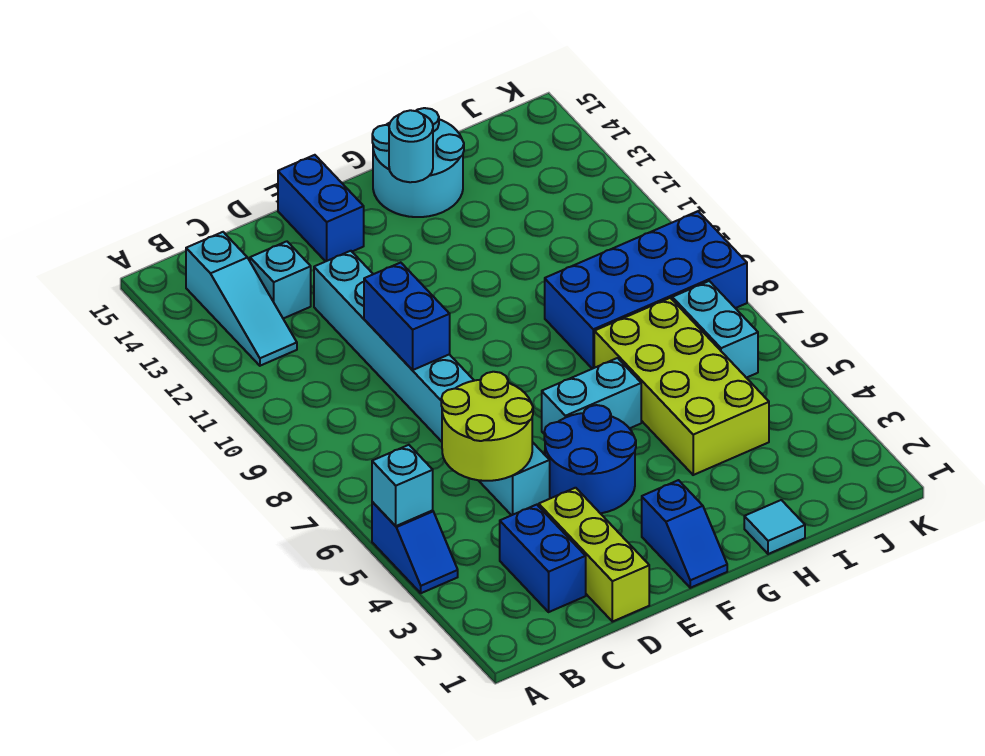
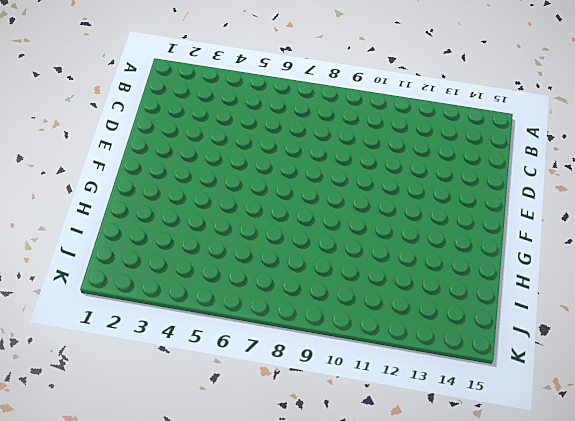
none -> blue slope A4:A5 level 1 top 5
none -> cyan slope B12:B14 level 1 top 14
none -> blue brick C2:C3 level 1

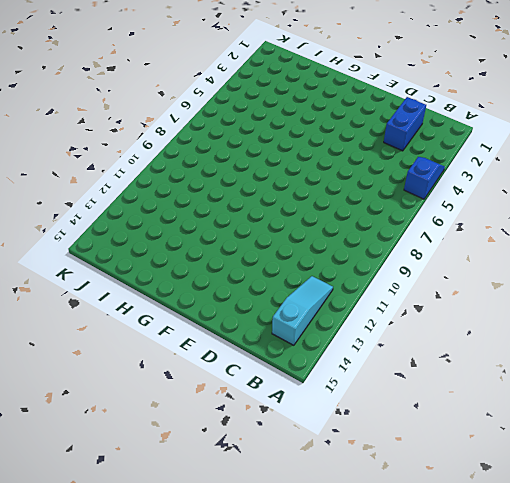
none -> cyan brick C13 level 1
none -> lime brick D1:D3 level 1
none -> cyan brick D5:D12 level 1

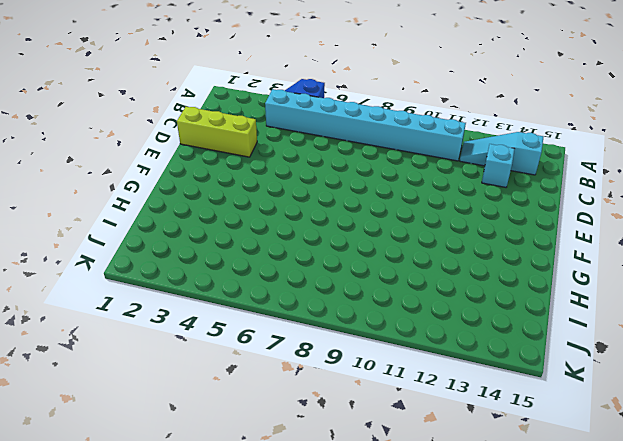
cyan brick B4:B11 level 1 -> cyan brick D5:D12 level 1
none -> blue brick C2:C3 level 1
none -> blue round brick E4:F5 level 1
none -> blue brick E14:E15 level 1

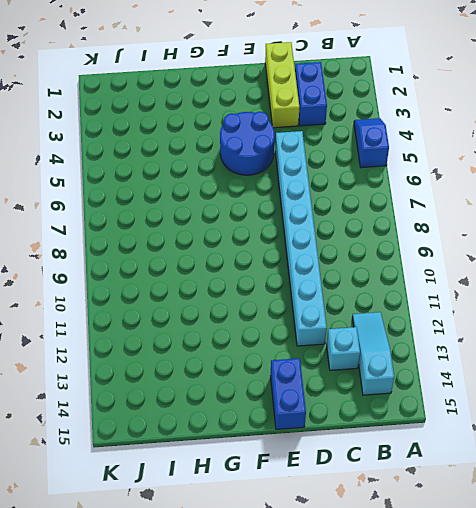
none -> blue slope F1:F2 level 1 top 2
none -> cyan brick F6:G6 level 1
none -> cyan round brick G14:H15 level 1

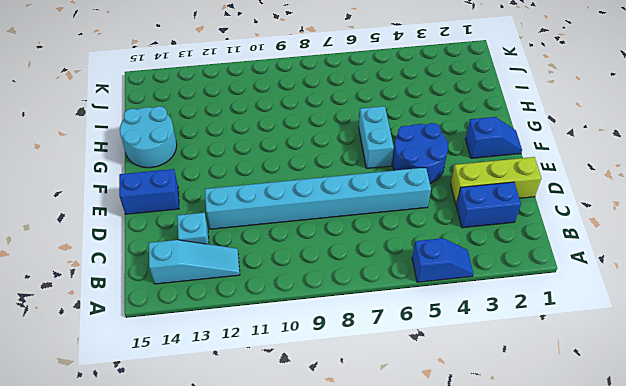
none -> cyan tile H1 level 1
none -> lime brick H4:I7 level 1
none -> blue brick H8:K9 level 1

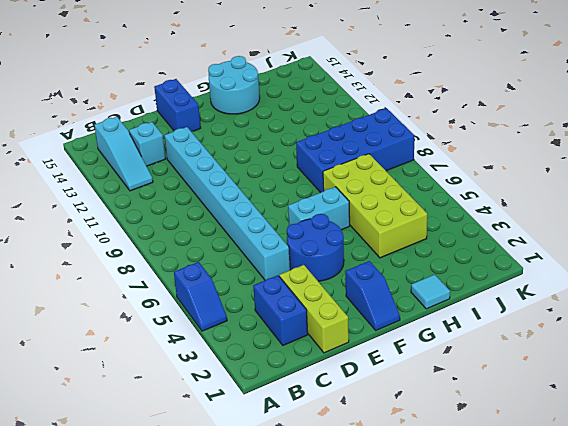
none -> cyan brick J6:J7 level 1
none -> cyan brick A5 level 2
none -> lime round brick C5:D6 level 2

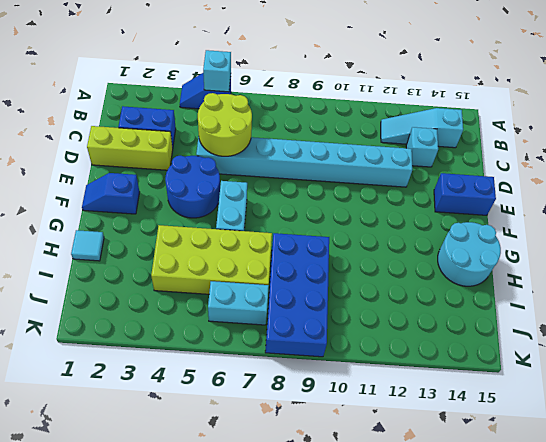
none -> blue brick D9:D10 level 2
none -> cyan round brick G14 level 2

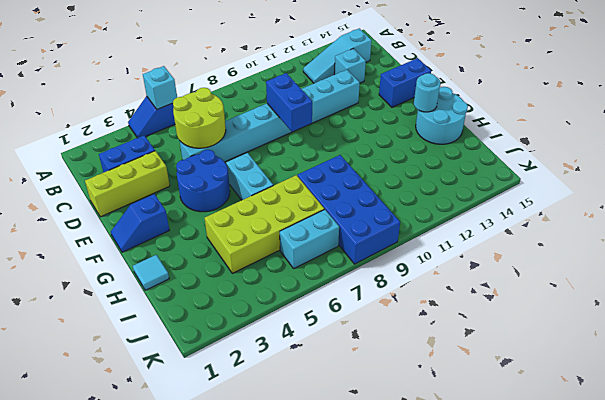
blue brick D9:E9 level 2 -> blue brick D9:D10 level 2

